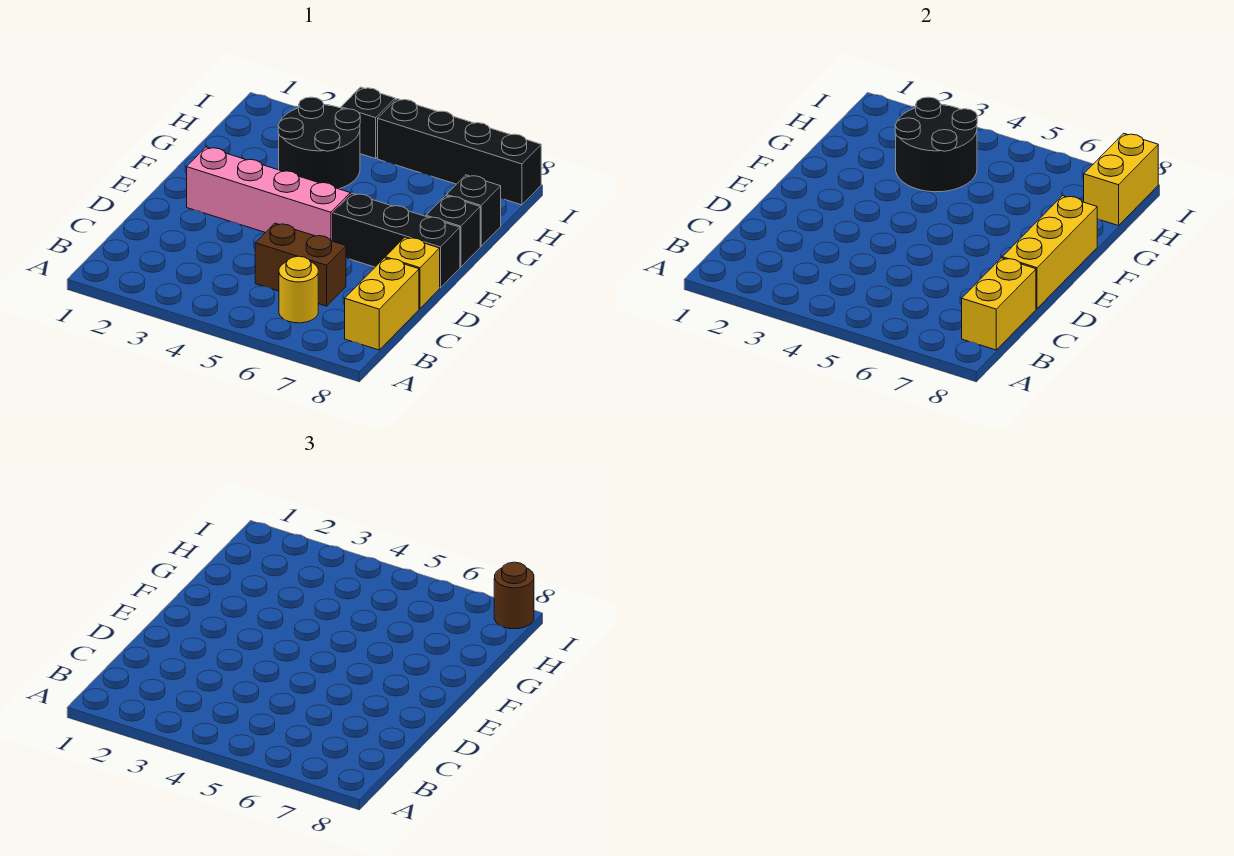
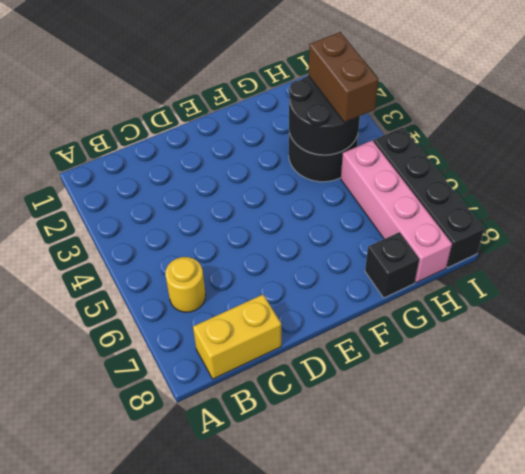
brown brick H3:H4 level 3 -> brown brick C5:C6 level 1
pink brick H5:H8 level 1 -> pink brick E2:E5 level 1
none -> yellow brick D8 level 1
none -> black brick E6:E8 level 1
none -> black brick F8 level 1

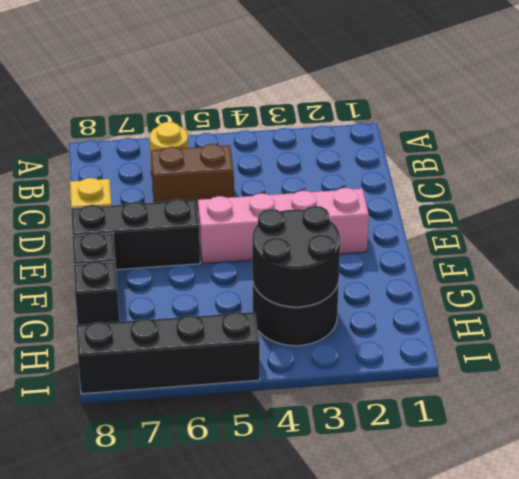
none -> yellow brick B8:C8 level 1
none -> black brick I4 level 1
none -> yellow brick B8:C8 level 2

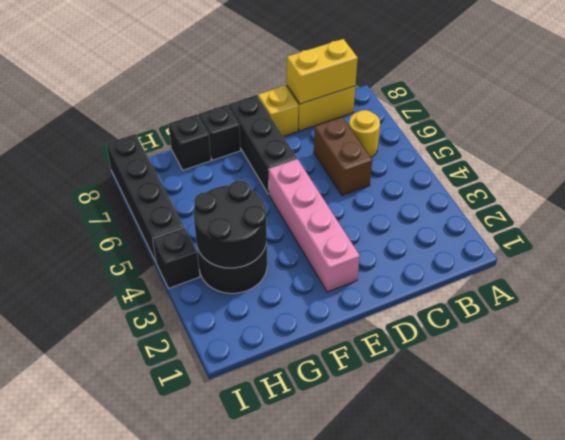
none -> yellow brick D8:F8 level 2
none -> yellow brick H8:I8 level 2
none -> brown round brick I8 level 3

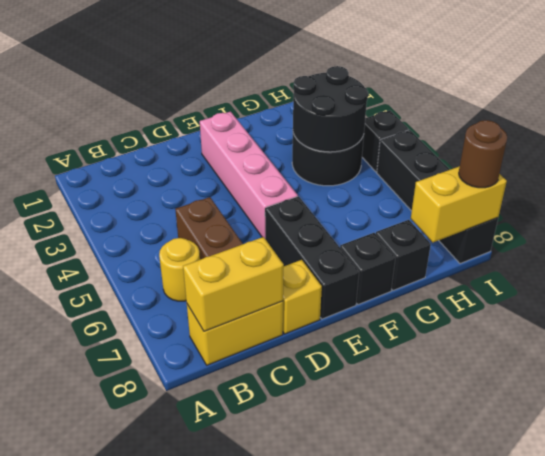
none -> yellow brick D8:F8 level 2

